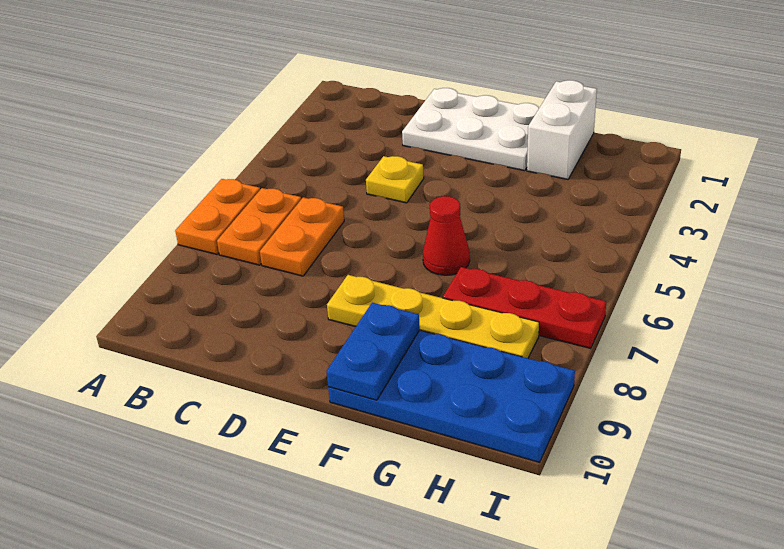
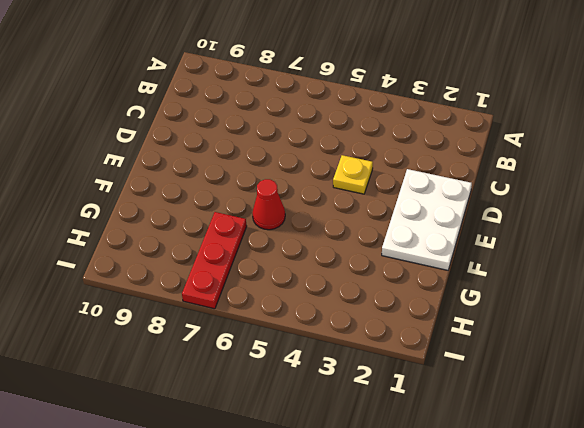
none -> orange plate A6:A7 level 1
none -> orange plate B6:B7 level 1

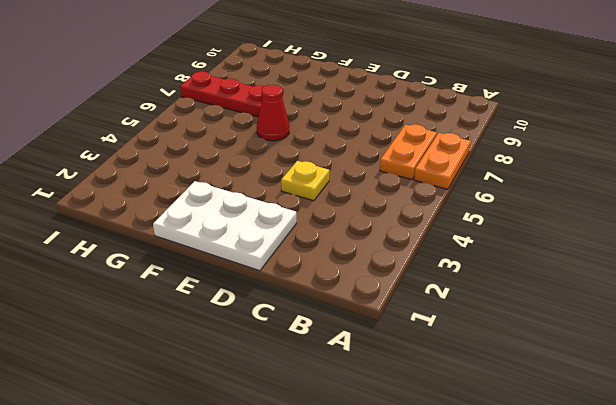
none -> orange plate C6:C7 level 1
none -> yellow plate E8:H8 level 1

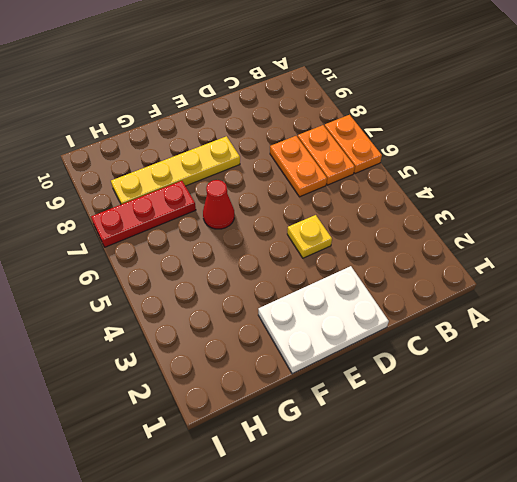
none -> blue plate F9:I10 level 1
none -> white brick G1:G2 level 1

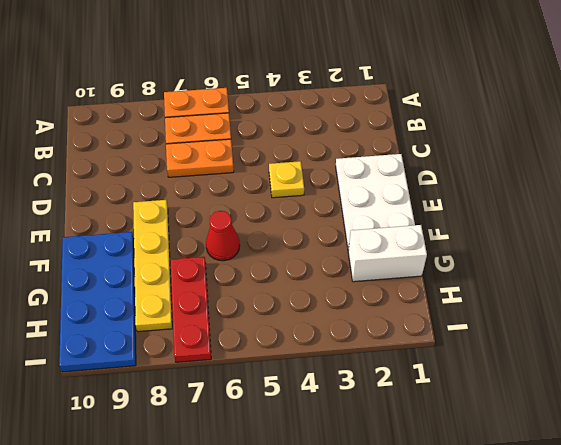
none -> blue plate F9:F10 level 2

